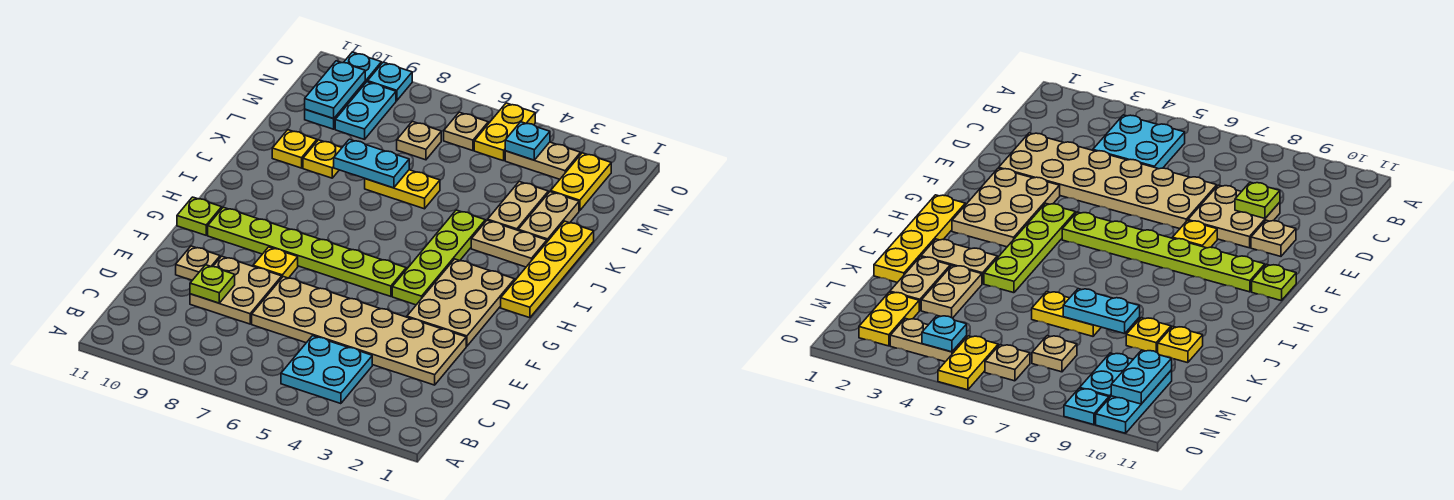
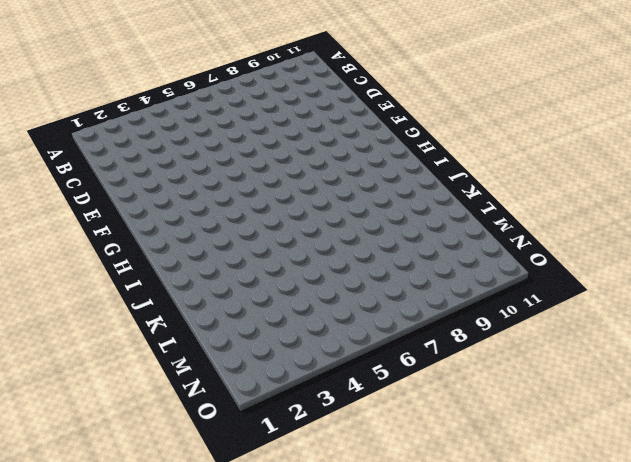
none -> cyan plate B4:C5 level 1
none -> tan plate D2:E7 level 1
none -> tan plate D8:E9 level 1

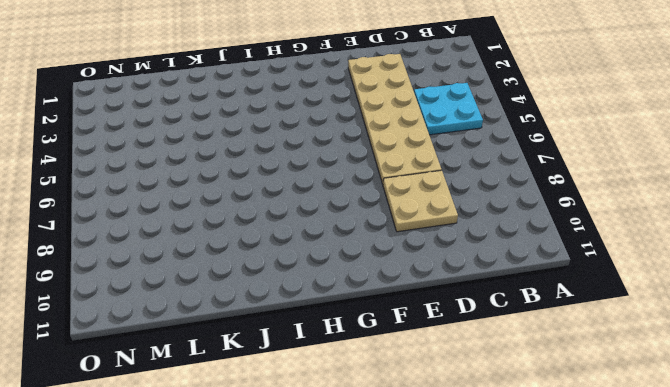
none -> tan plate E10 level 1
none -> tan plate F2:H3 level 1
none -> yellow plate F8 level 1

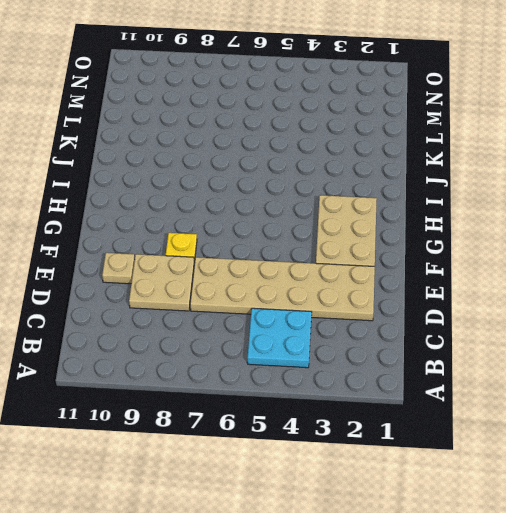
none -> lime plate G4:J4 level 1
none -> lime plate G5:G10 level 1
none -> lime plate G11 level 1

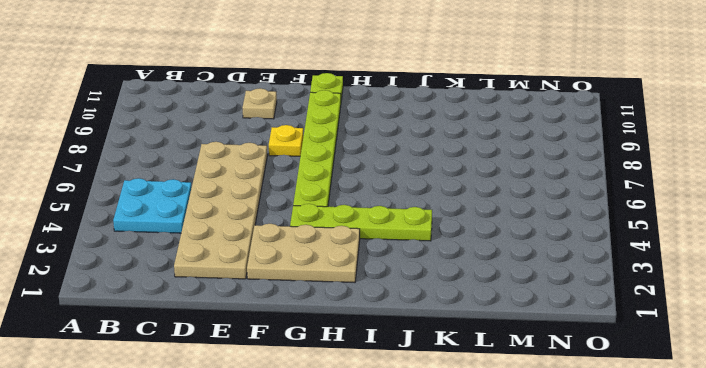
none -> tan plate D8:E9 level 1
none -> yellow plate H1:K1 level 1
none -> tan plate J2:J3 level 1

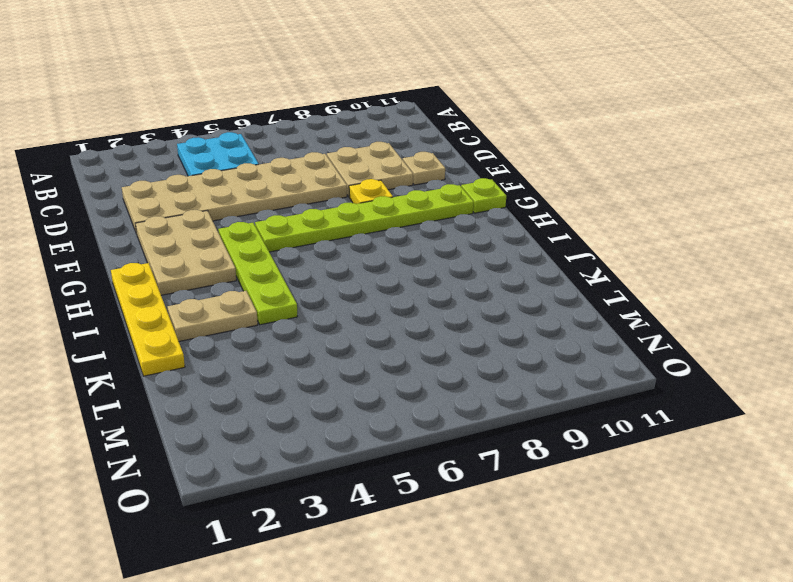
none -> tan plate K2:L2 level 1
none -> tan plate K3:L3 level 1
none -> yellow plate K6:K7 level 1

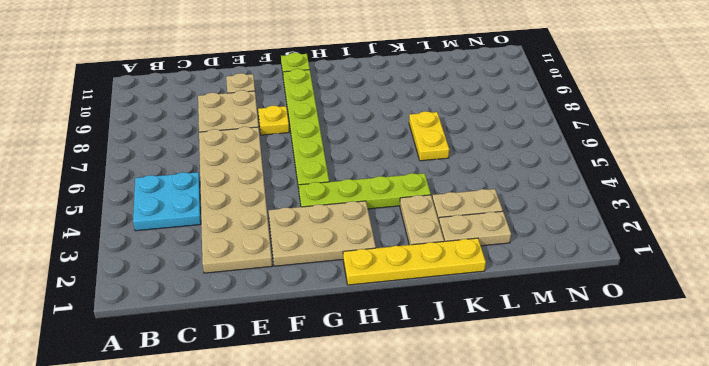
none -> yellow plate K9 level 1
none -> yellow plate K10 level 1
none -> yellow plate M2:N2 level 1

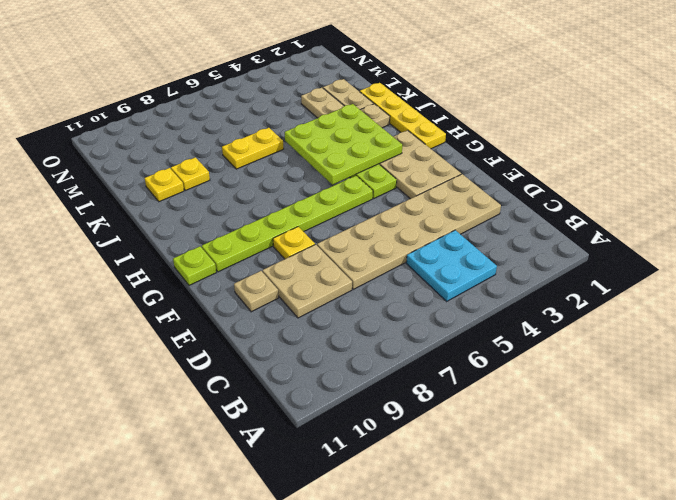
lime plate H3:J5 level 2 -> none
none -> yellow plate M2:N2 level 1
none -> tan plate M7 level 1
none -> cyan plate M9:N9 level 1

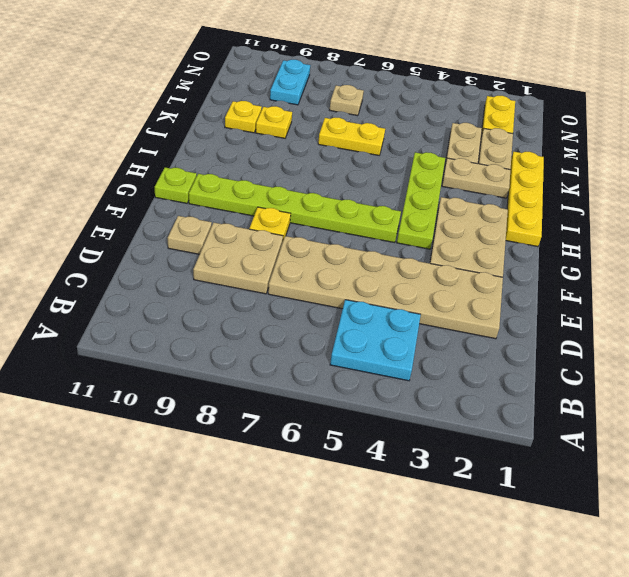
none -> cyan plate M10:O10 level 1
none -> tan plate N3:N4 level 1
none -> yellow plate N5:O5 level 1

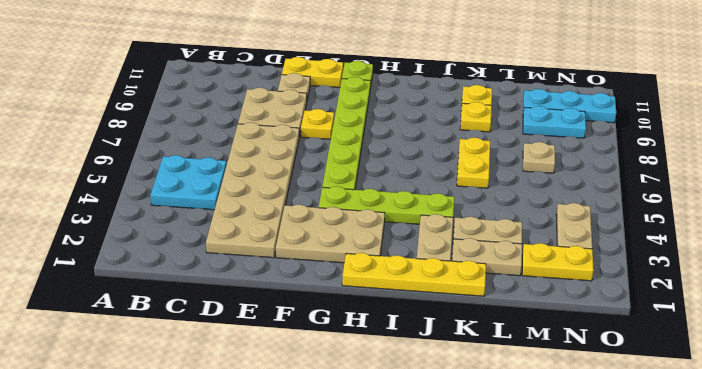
yellow plate E11:F11 level 1 -> yellow plate N5:O5 level 1
none -> tan plate N6 level 1
none -> cyan plate O9 level 1
none -> lime plate D9 level 2

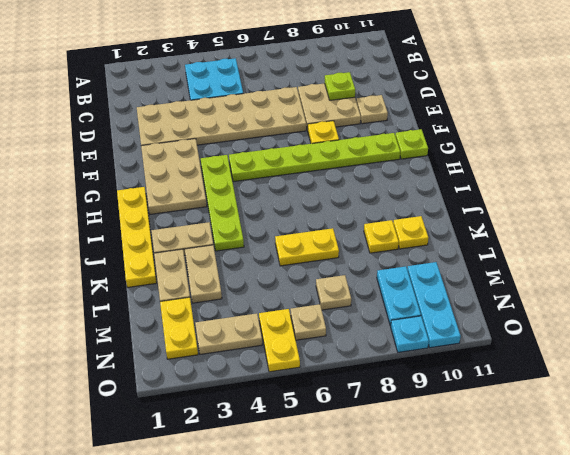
none -> cyan plate K7:K8 level 2
none -> cyan plate M10:N10 level 2
none -> cyan plate N4 level 2

